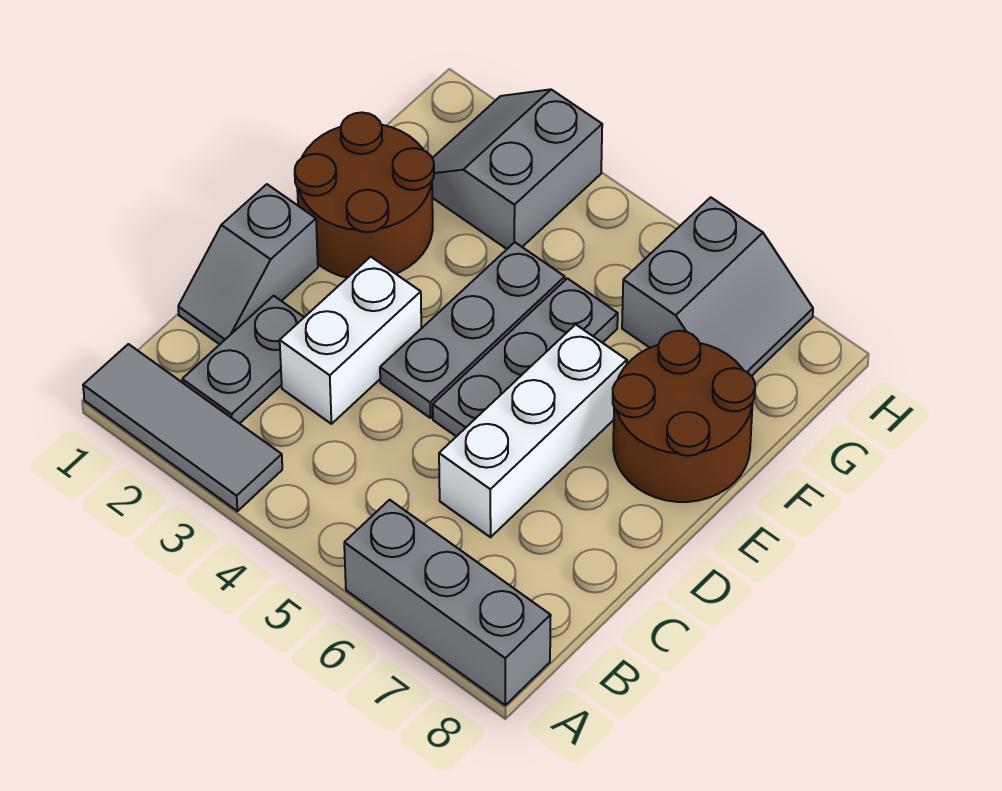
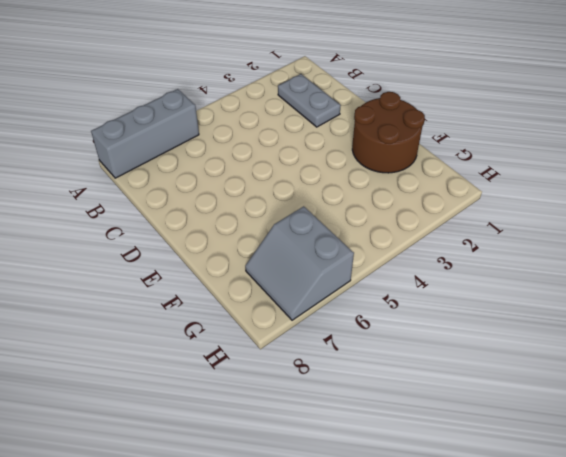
none -> grey tile A1:A3 level 1
none -> grey slope C1:D1 level 1 top D
none -> white brick C3:D3 level 1

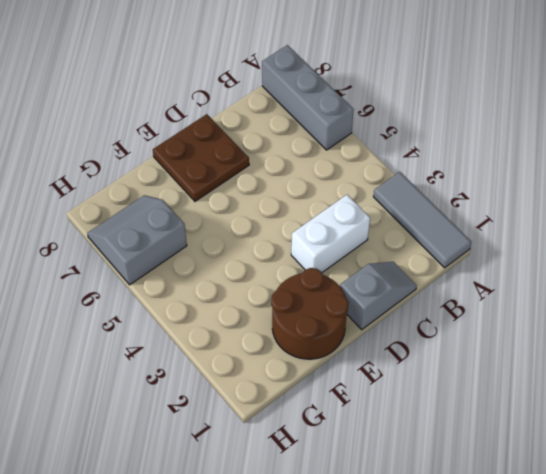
brown plate D7:E8 level 1 -> brown round brick E7:F8 level 1
none -> grey plate B2:C2 level 1
none -> white brick C6:E6 level 1
none -> grey plate D4:F4 level 1

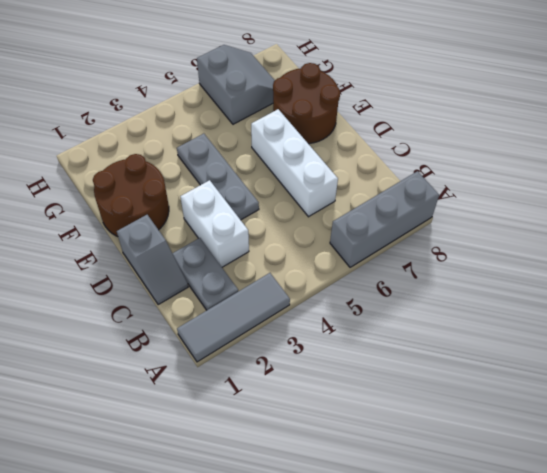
none -> grey plate D5:F5 level 1
none -> grey slope G2:H3 level 1 top 3

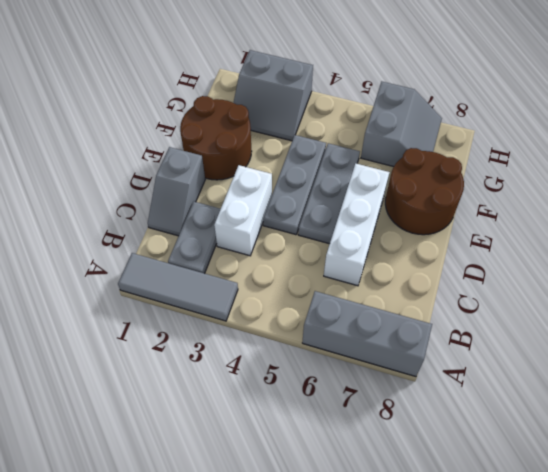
grey slope G2:H3 level 1 top H -> grey slope G2:H3 level 1 top 3

